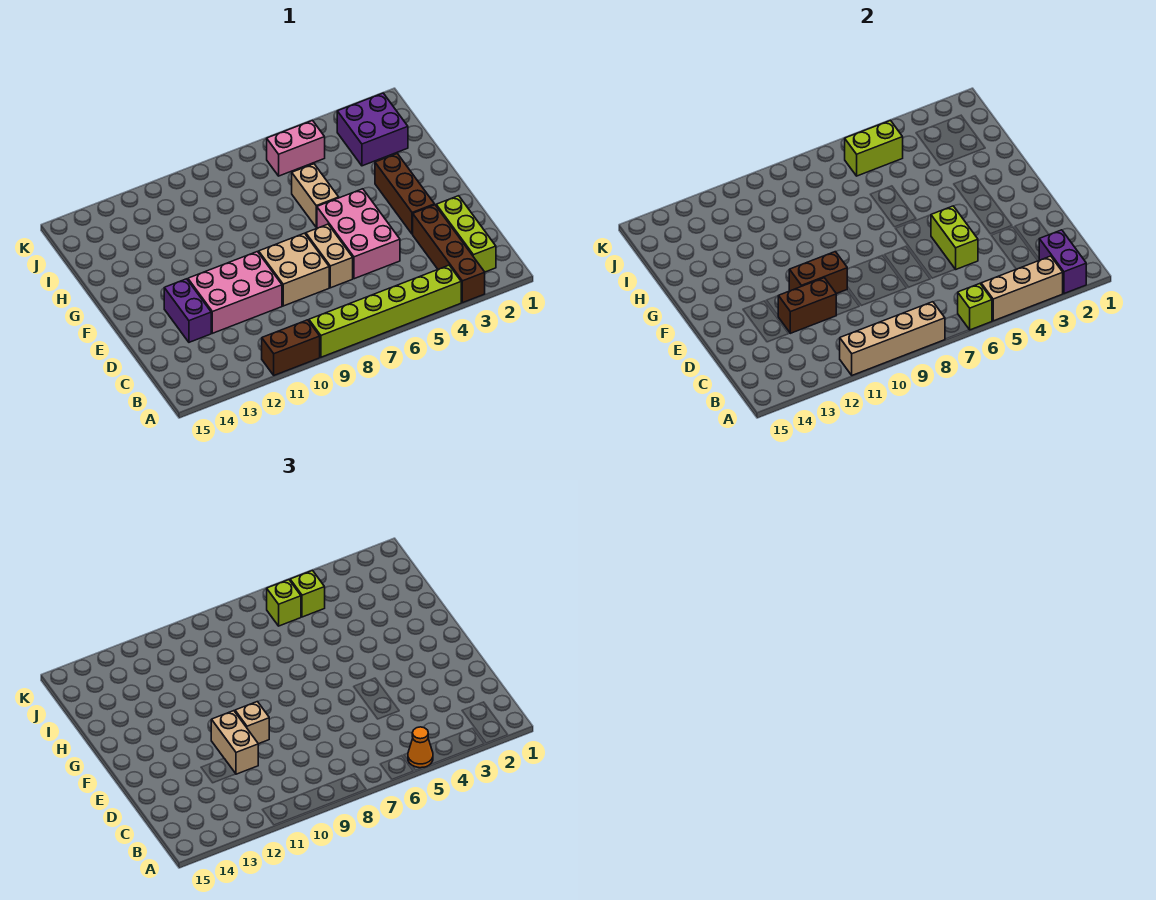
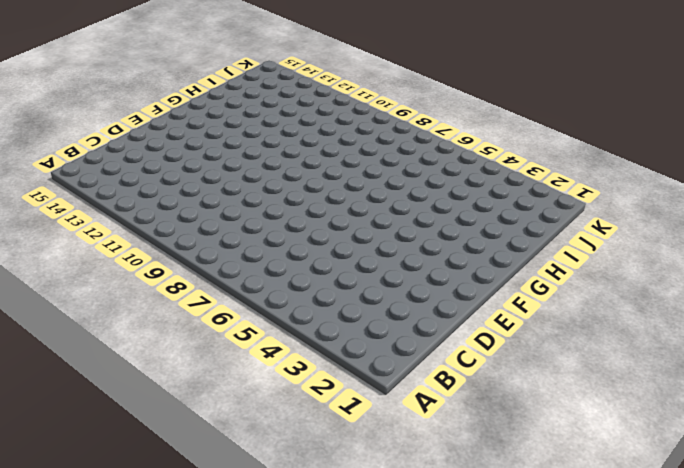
none -> brown brick A3:D3 level 1
none -> lime brick A4:A9 level 1
none -> brown brick A10:A11 level 1

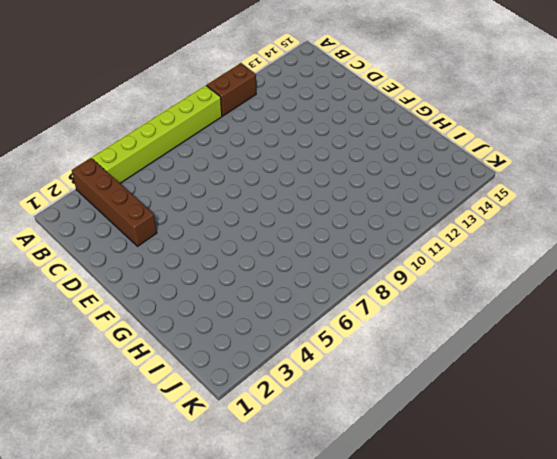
none -> lime brick B2:D2 level 1
none -> pink brick D5:F6 level 1
none -> tan brick D7:E7 level 1

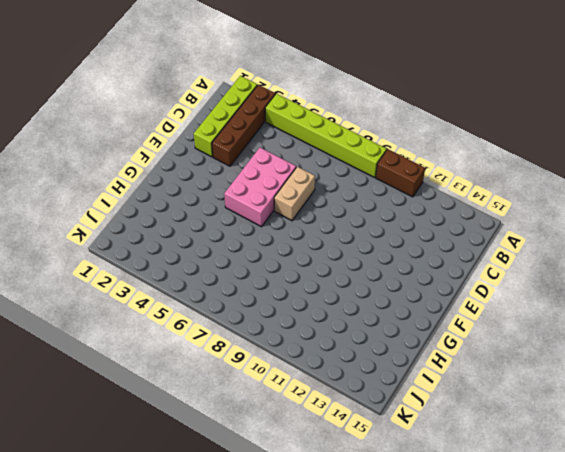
lime brick A2:D2 level 1 -> lime brick B2:D2 level 1
none -> tan brick D8:E9 level 1
none -> pink brick D10:E12 level 1
none -> purple brick D13:E13 level 1

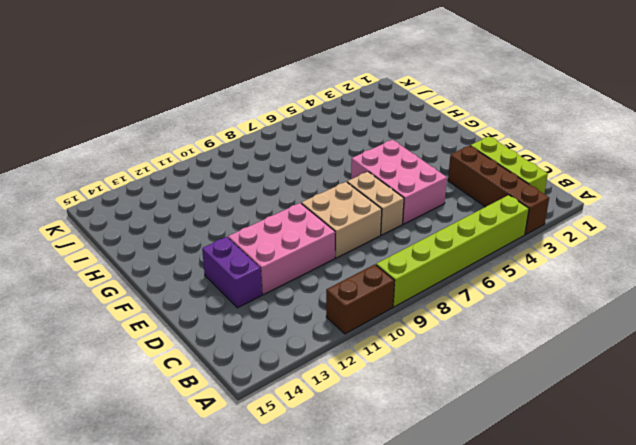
none -> brown brick E3:G3 level 1
none -> tan brick G6:H6 level 1
none -> purple brick I2:J3 level 1

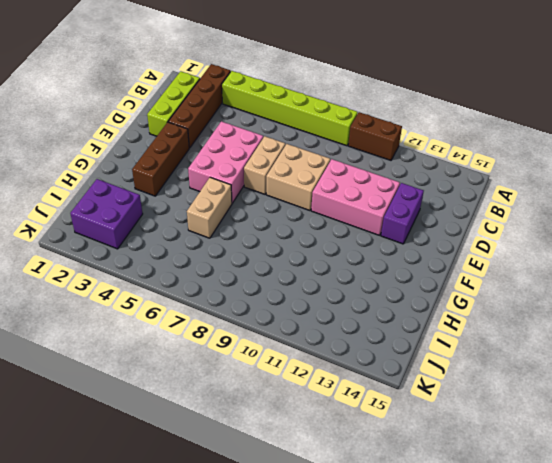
none -> pink brick J5:J6 level 1
none -> purple brick A2:B2 level 2
none -> tan brick A3:A5 level 2

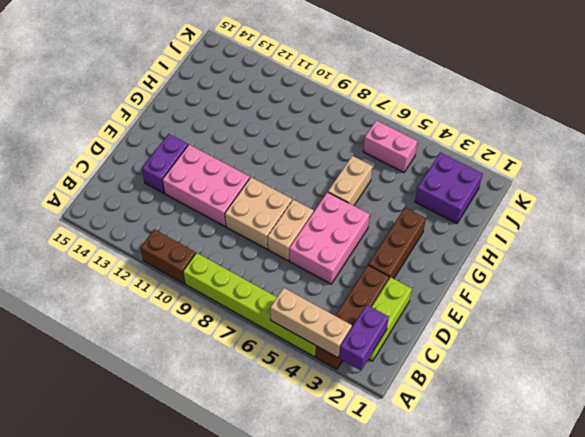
none -> lime brick A6 level 2
none -> tan brick A8:A11 level 2
none -> lime brick D5:E5 level 2

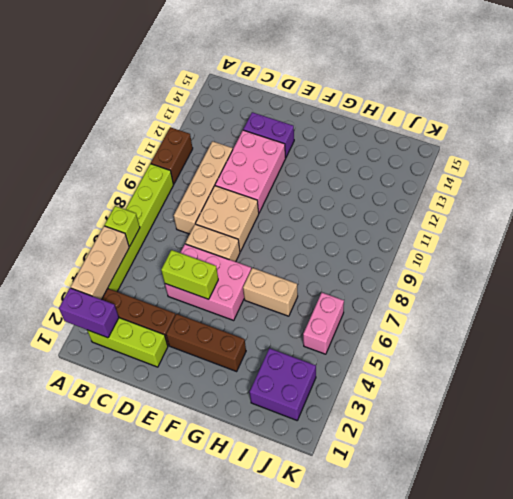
tan brick C8:C11 level 1 -> tan brick A8:A11 level 2
none -> brown brick D11:D12 level 2
none -> brown brick E10:E11 level 2
none -> lime brick J5:J6 level 2

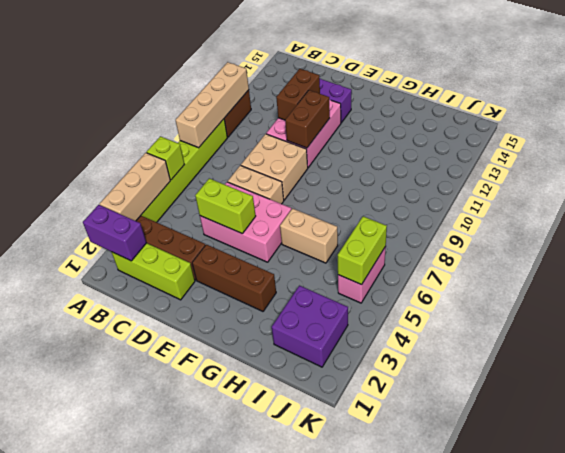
none -> orange cone A5 level 3
none -> tan brick D11:E11 level 3
none -> tan brick E10 level 3

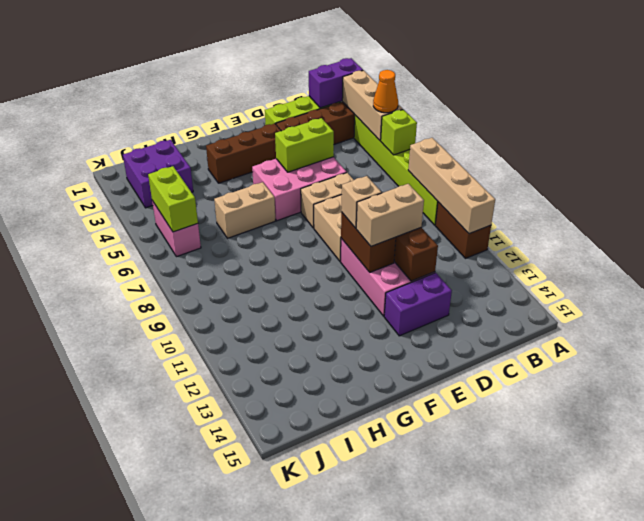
none -> lime brick J5 level 3
none -> lime brick J6 level 3

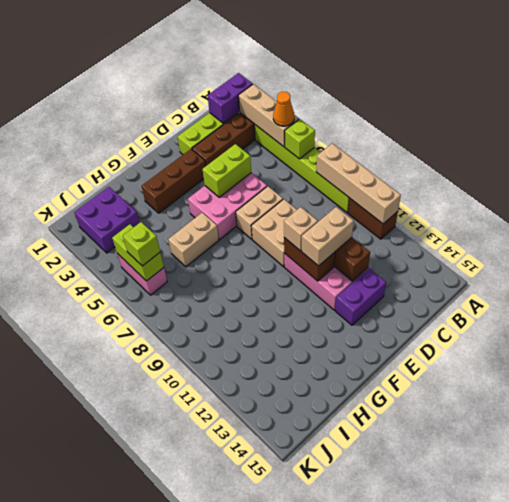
none -> lime brick J5 level 3

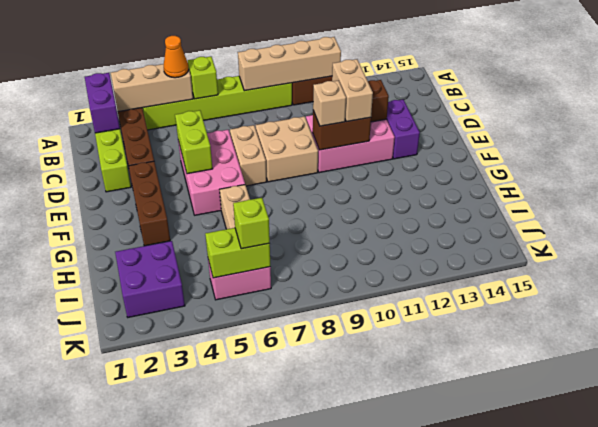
none -> lime brick J5 level 3

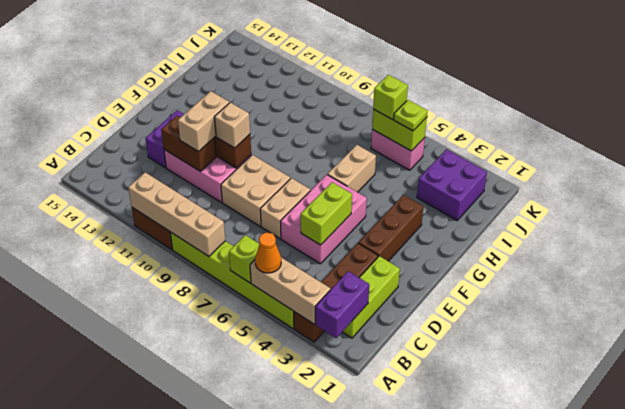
lime plate J5 level 3 -> lime brick J5 level 3

